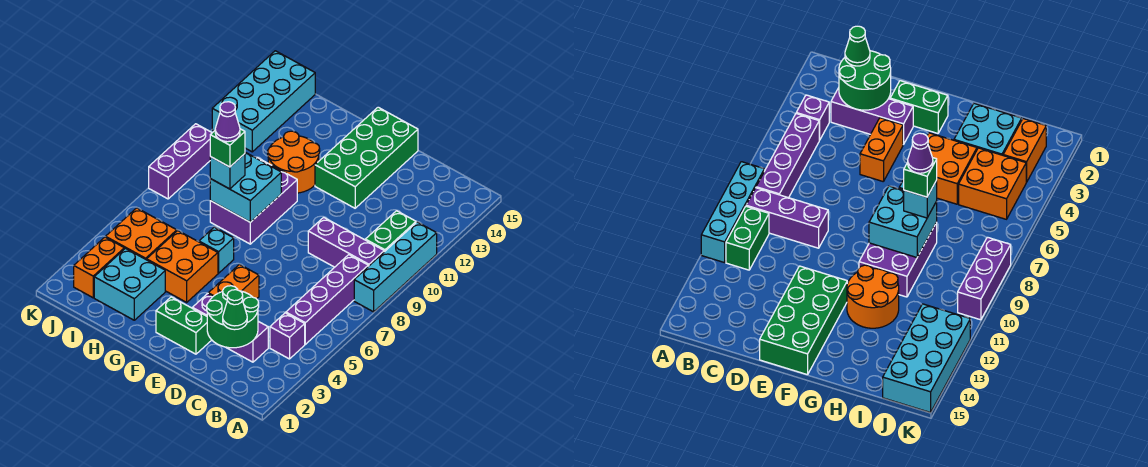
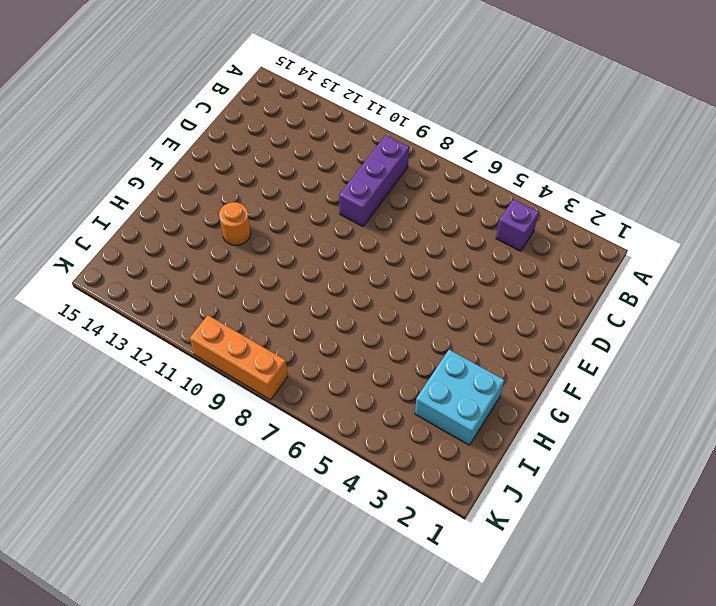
orange round brick G12 level 1 -> orange round brick G11:H12 level 1
orange brick K8:K10 level 1 -> purple brick K8:K10 level 1
none -> cyan brick A8:A11 level 1
none -> purple brick B5:B8 level 1
none -> green brick B10:B11 level 1

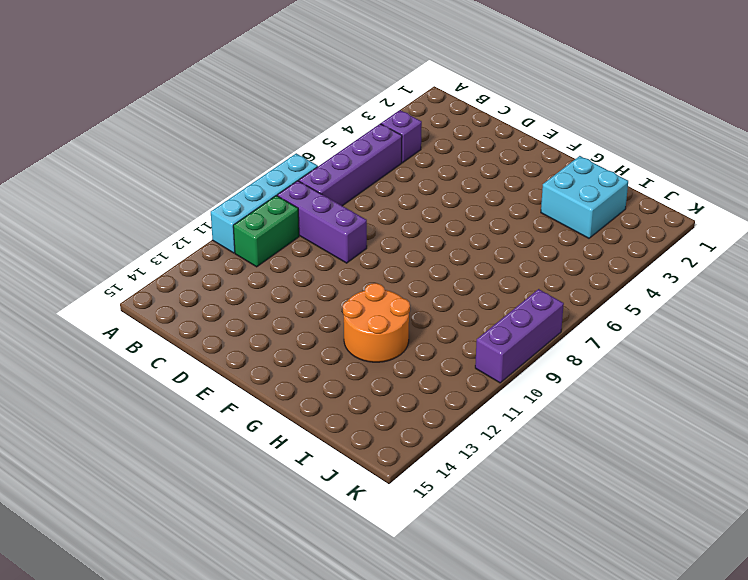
none -> purple brick C3:E3 level 1
none -> green brick E2:F2 level 1
none -> orange brick E4:E5 level 1

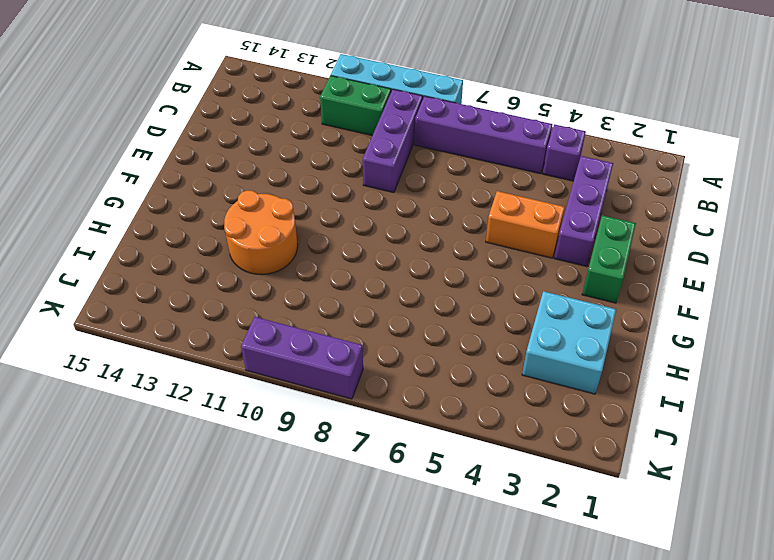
none -> green brick E12:F15 level 1
none -> orange brick G4:H5 level 1
none -> cyan brick G6 level 1

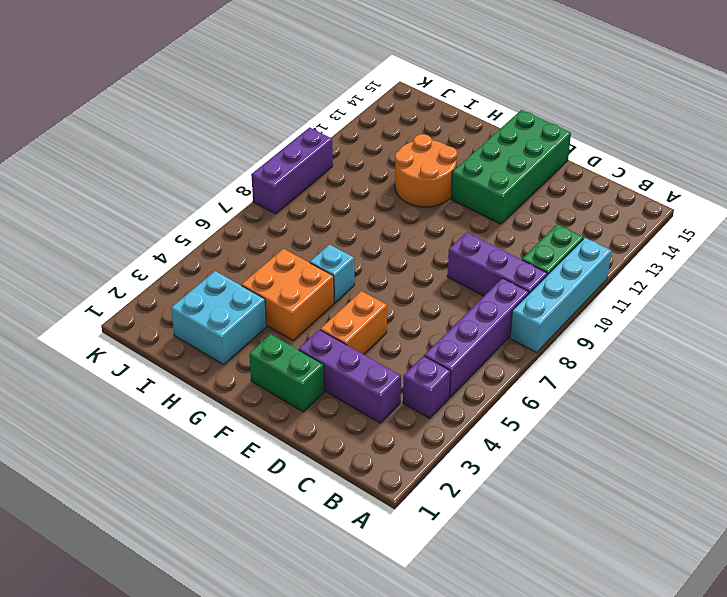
none -> purple brick G8:H10 level 1
none -> orange brick I4:J5 level 1
none -> orange brick J2:J3 level 1

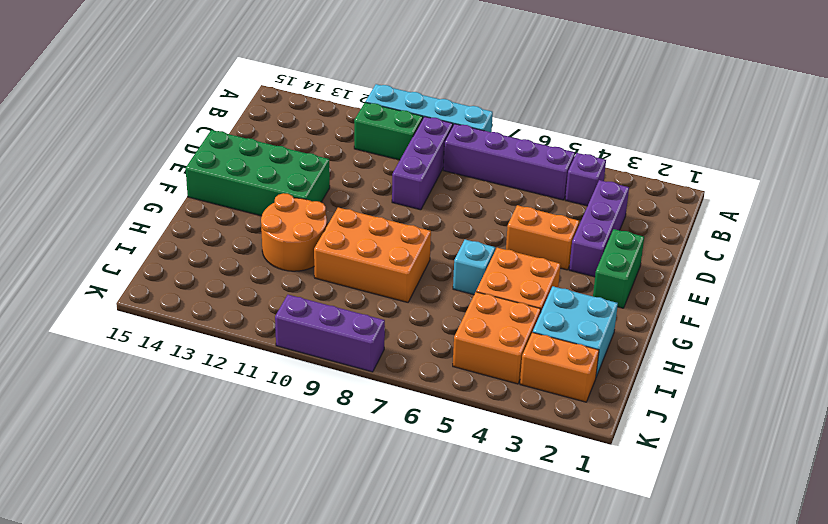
orange brick G8:H10 level 1 -> purple brick G8:H10 level 1
none -> cyan brick J12:K15 level 1
none -> green round brick C2:D3 level 2
none -> cyan brick G8:H9 level 2

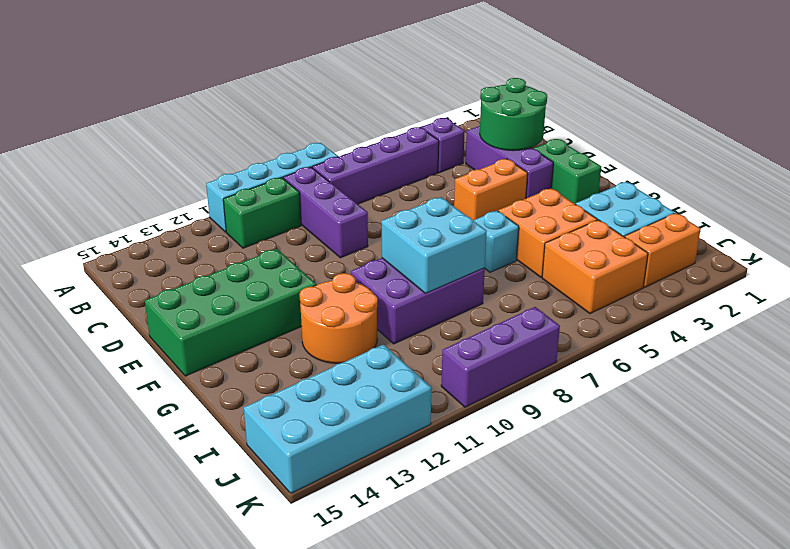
none -> green cone C2 level 3
none -> cyan brick H8 level 3
none -> green brick H8 level 4

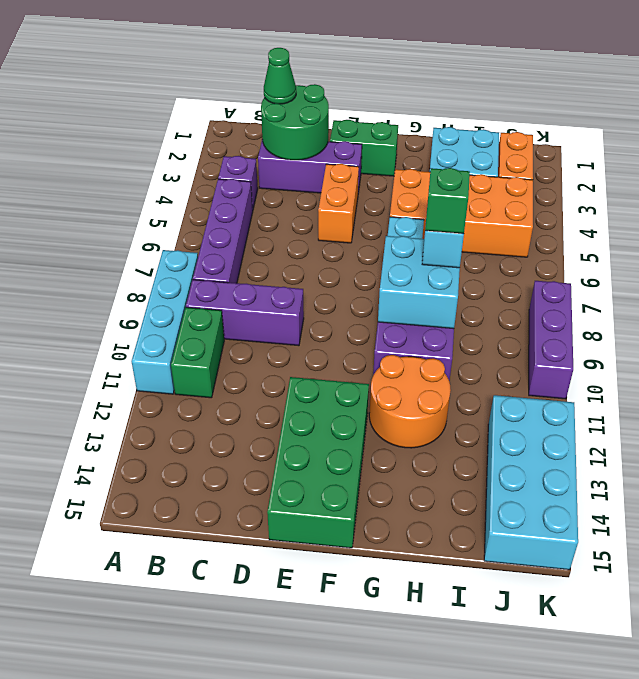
none -> purple cone H8 level 5

